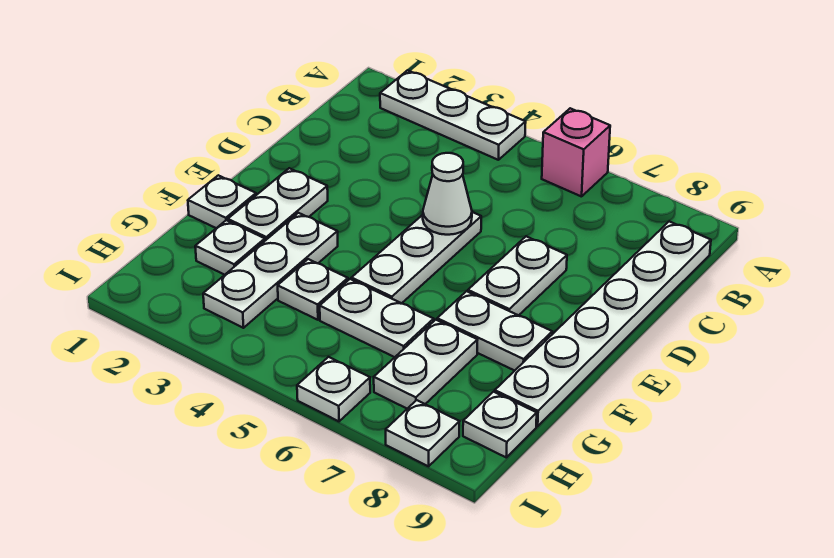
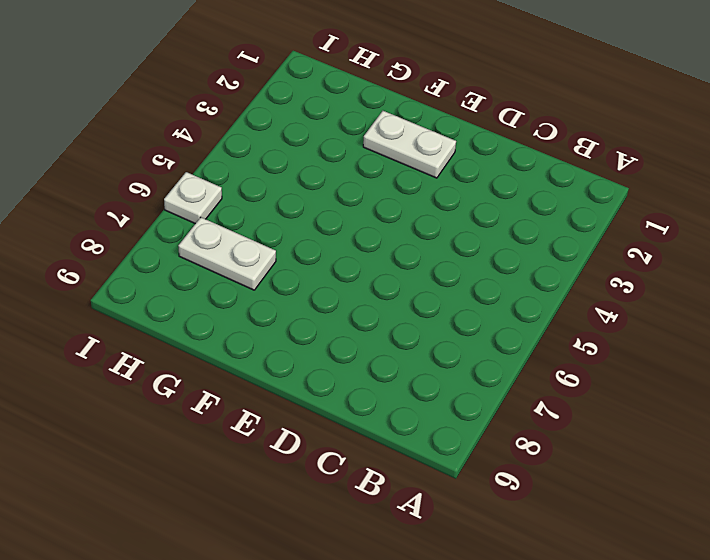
none -> white plate A2:A4 level 1
none -> pink brick A6 level 1
none -> white plate B9:G9 level 1

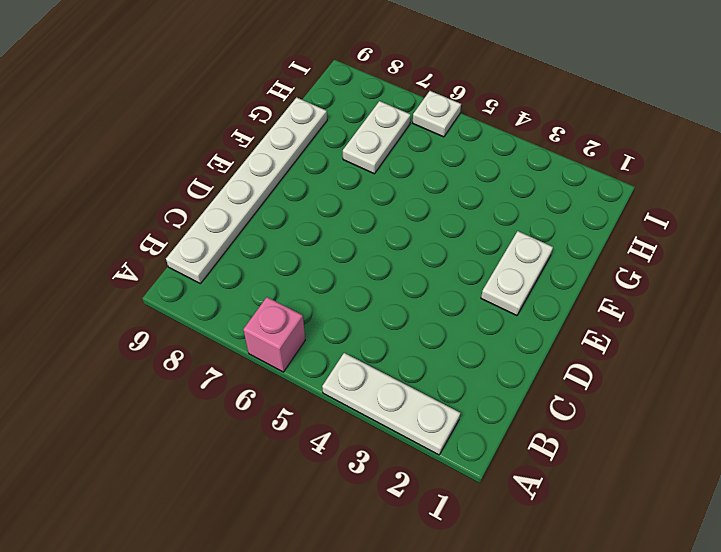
none -> white plate D5:F5 level 1
none -> white plate D7:E7 level 1
none -> white plate F1 level 1

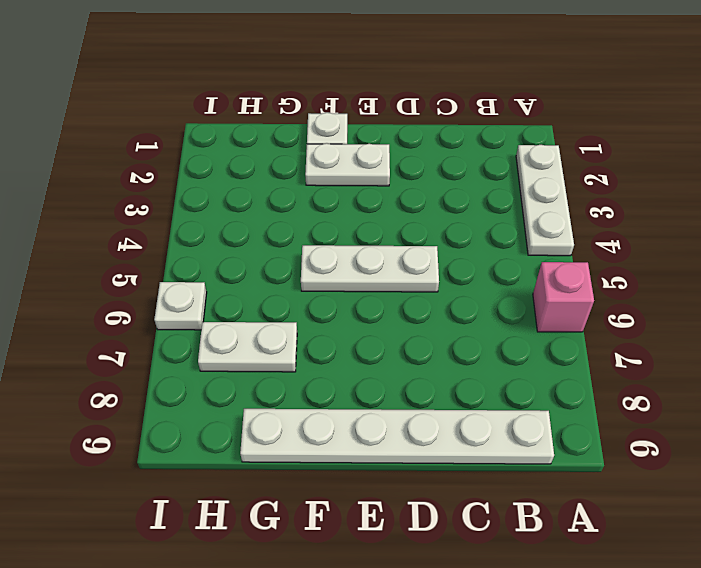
none -> white plate D7:E7 level 1
none -> white plate F3:H3 level 1
none -> white plate F7:F8 level 1

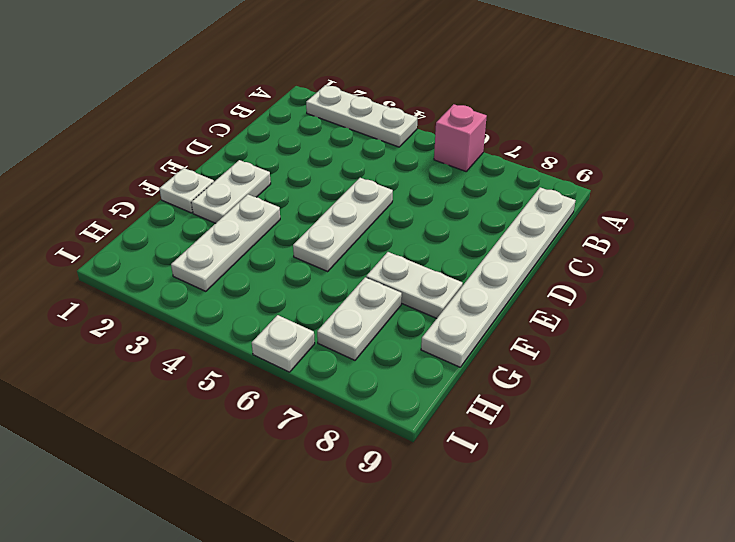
none -> white plate D7:E7 level 1
none -> white plate G2 level 1
none -> white plate G4 level 1

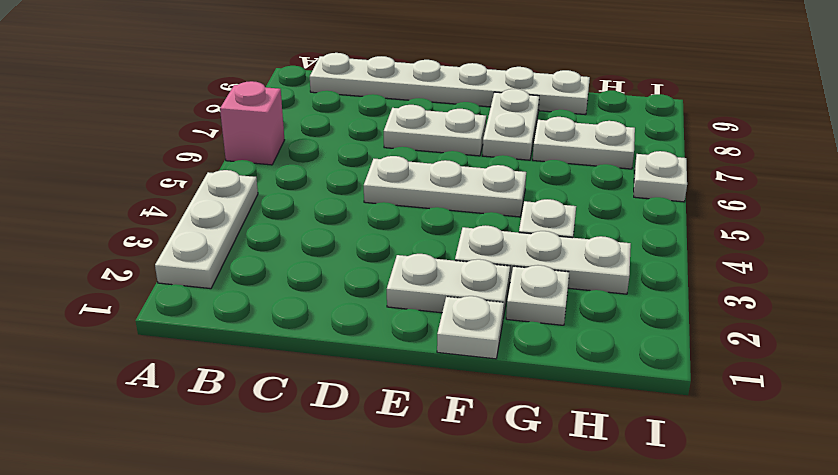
none -> white plate G5:G6 level 1
none -> white plate H9 level 1
none -> white plate I8 level 1

